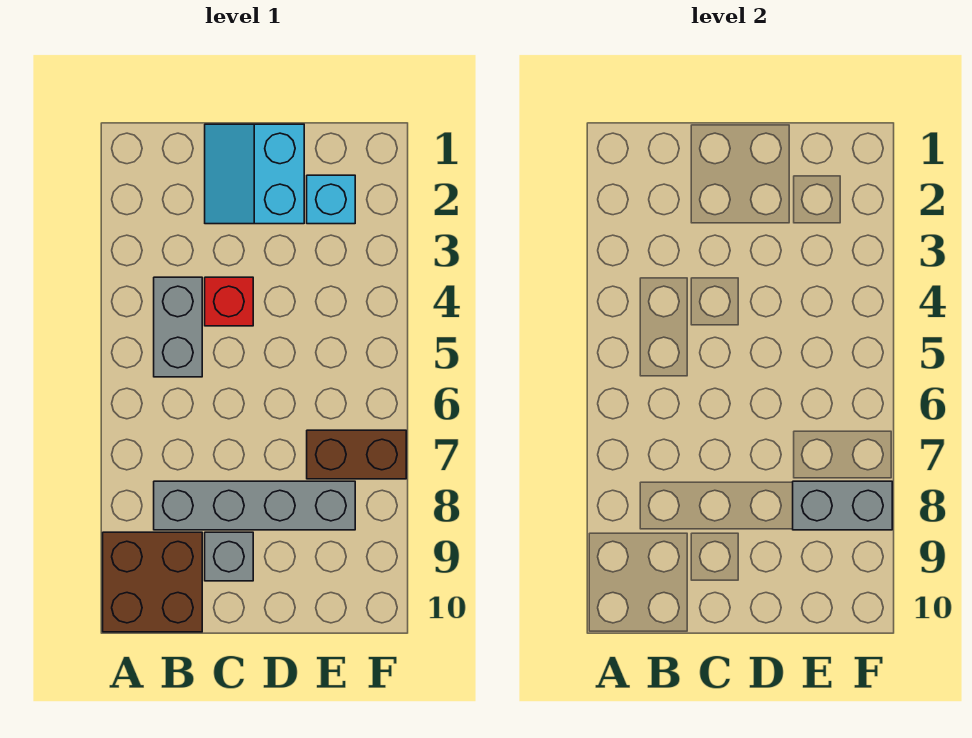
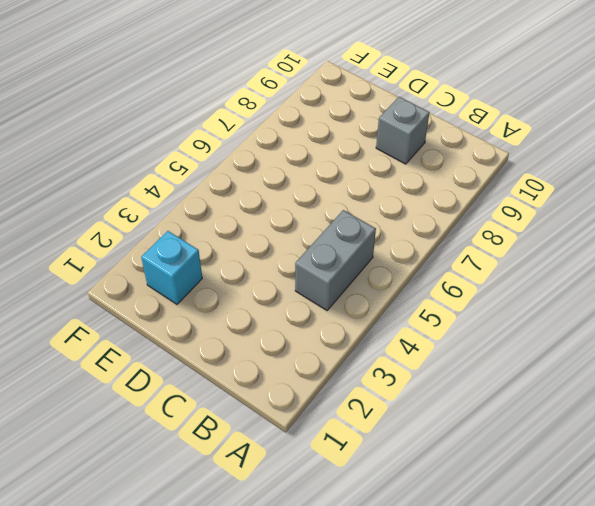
none -> brown brick A9:B10 level 1
none -> grey brick B8:E8 level 1

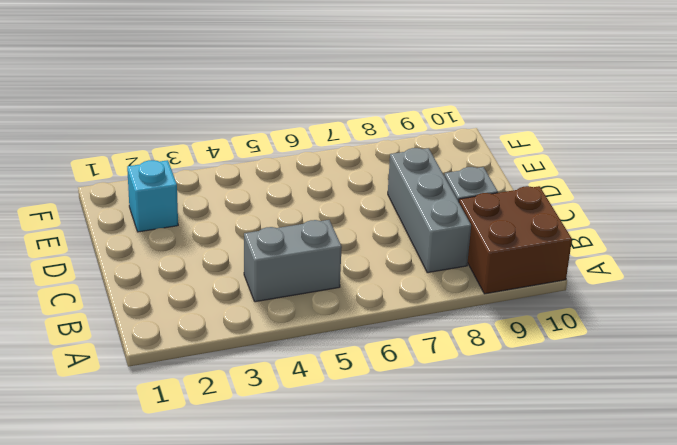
grey brick B8:D8 level 1 -> grey brick B8:E8 level 1
none -> cyan slope C1:D2 level 1 top D
none -> red brick C4 level 1

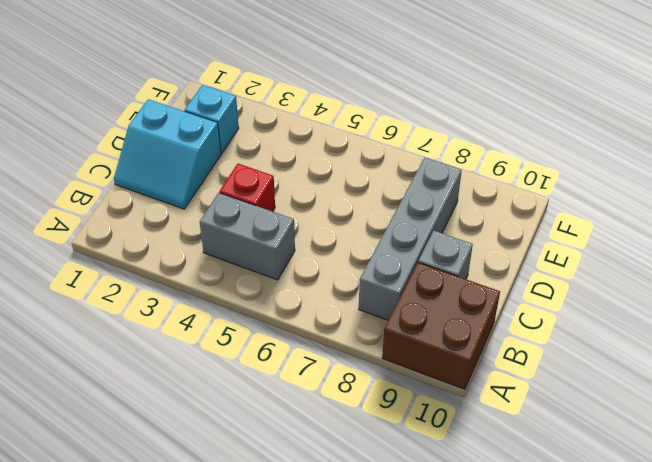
none -> brown brick E7:F7 level 1
none -> grey brick E8:F8 level 2

